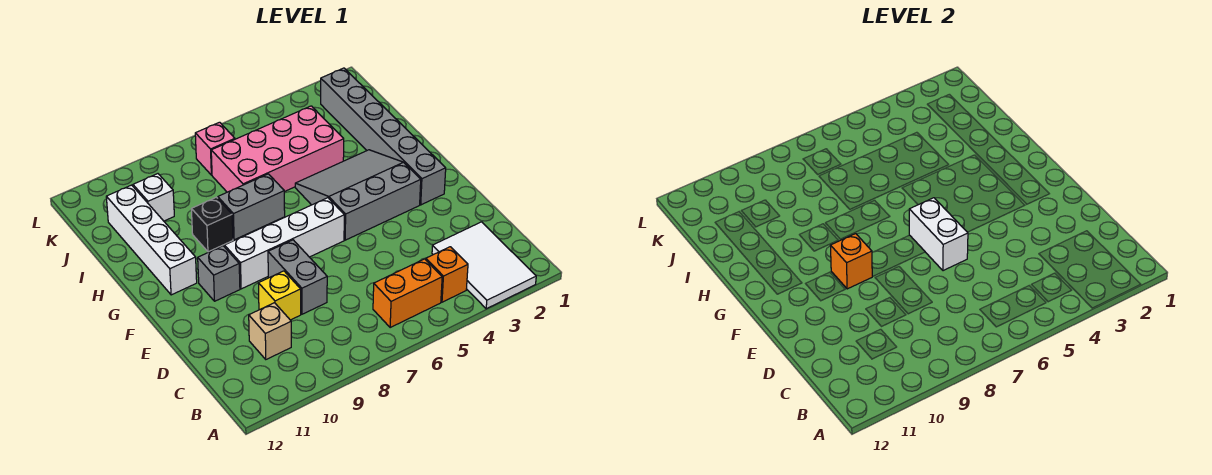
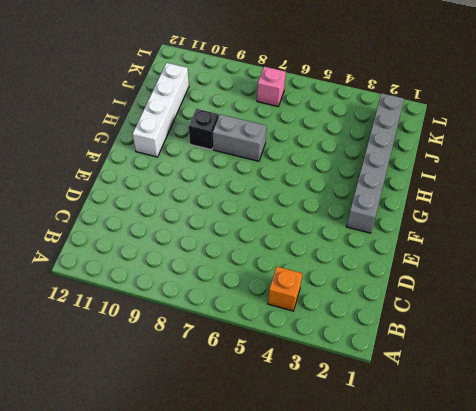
none -> white tile A2:C3 level 1
none -> orange brick B5:B6 level 1
none -> tan brick C10 level 1

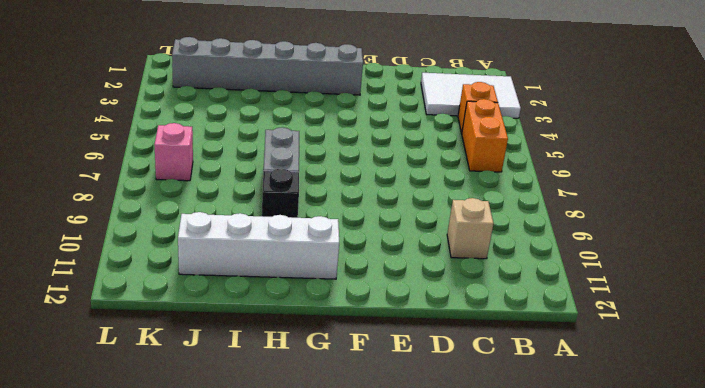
none -> grey brick D8:E8 level 1
none -> yellow brick D9 level 1
none -> grey slope F3:H5 level 1 top F

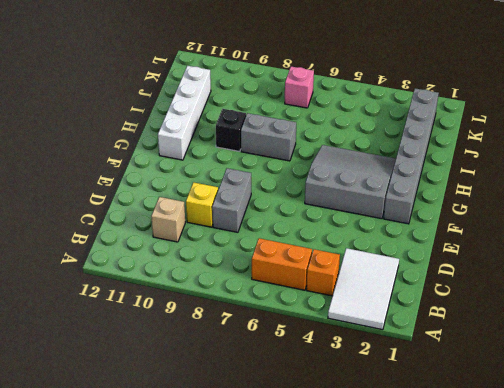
none -> white brick F6:F9 level 1
none -> grey brick F10 level 1
none -> pink brick I4:J7 level 1

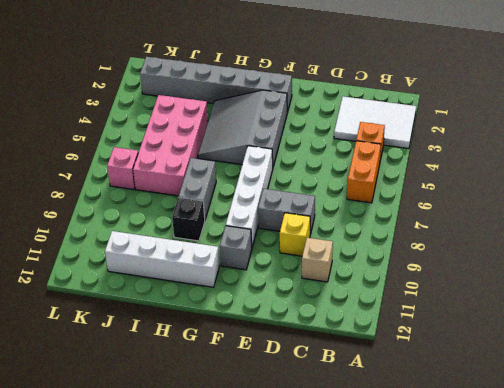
none -> white brick J10 level 1
none -> white brick E6:F6 level 2
none -> orange brick F9 level 2

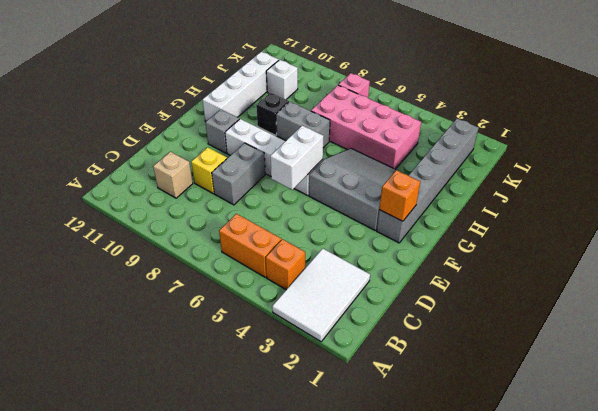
orange brick F2 level 2 -> orange brick F9 level 2

